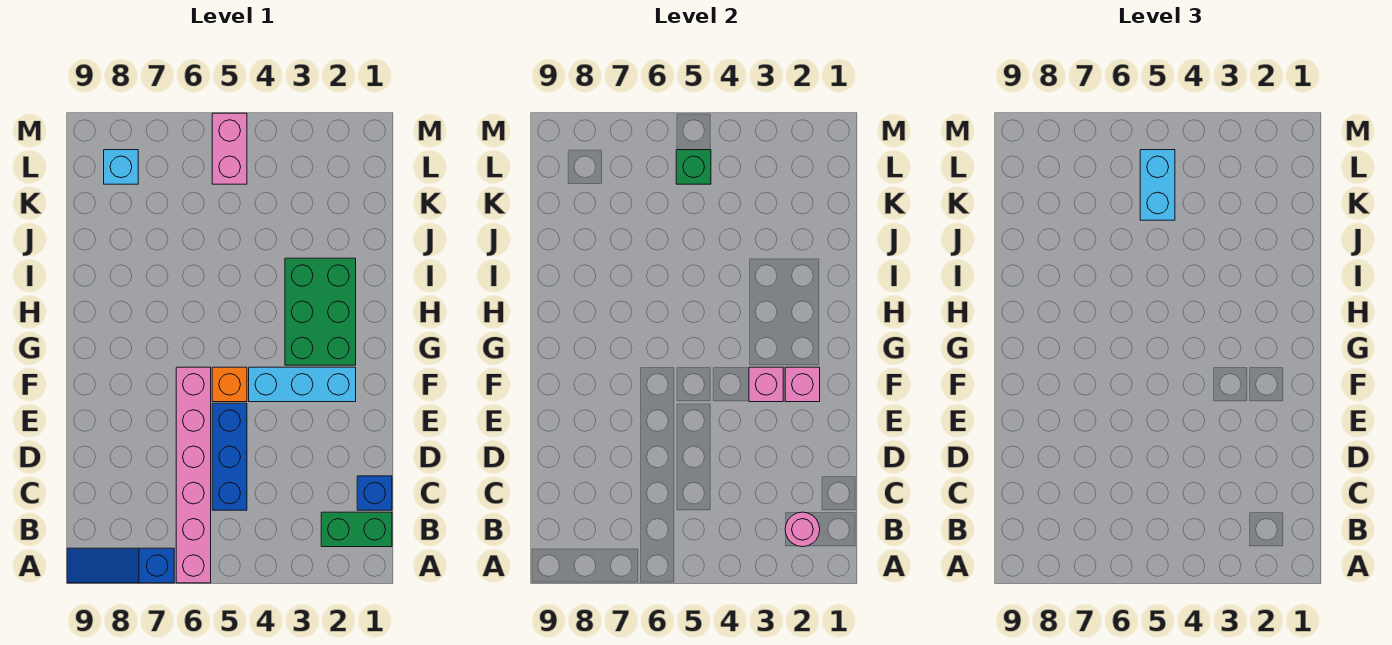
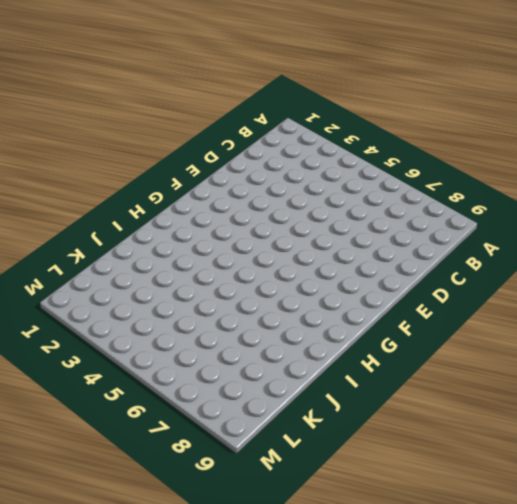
none -> pink brick A6:F6 level 1
none -> blue slope A7:A9 level 1 top 7
none -> green brick B1:B2 level 1

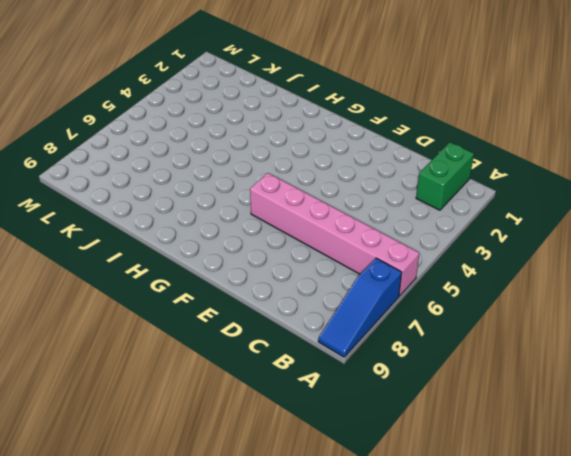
none -> blue brick C1 level 1
none -> blue brick C5:E5 level 1
none -> cyan brick F2:F4 level 1

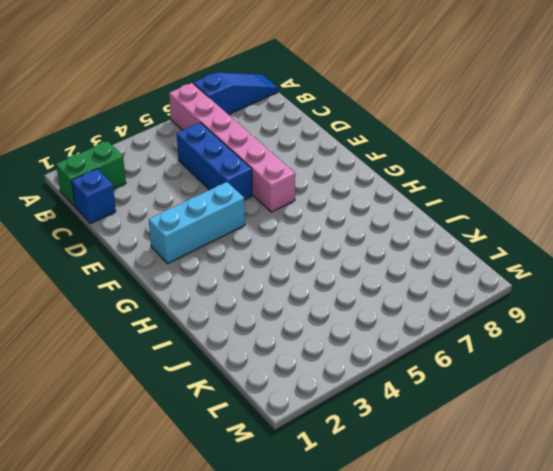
none -> orange brick F5 level 1
none -> green brick G2:I3 level 1
none -> pink brick L5:M5 level 1

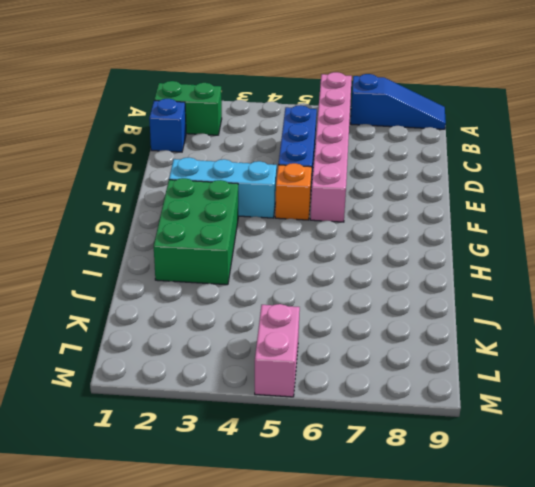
none -> cyan brick L8 level 1
none -> pink round brick B2 level 2
none -> pink brick F2 level 2

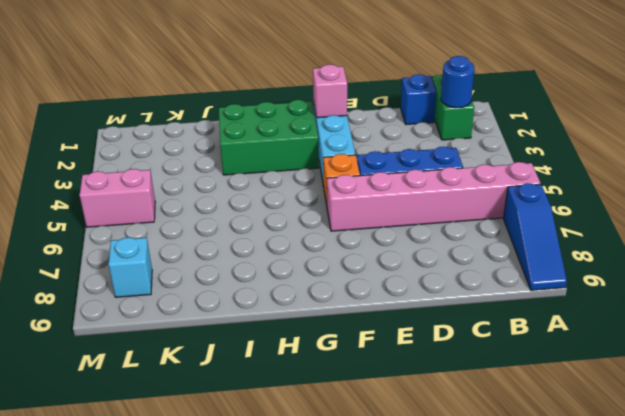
blue round brick B2 level 2 -> pink round brick B2 level 2
none -> pink brick F3 level 2
none -> green brick L5 level 2
none -> cyan brick K5:L5 level 3

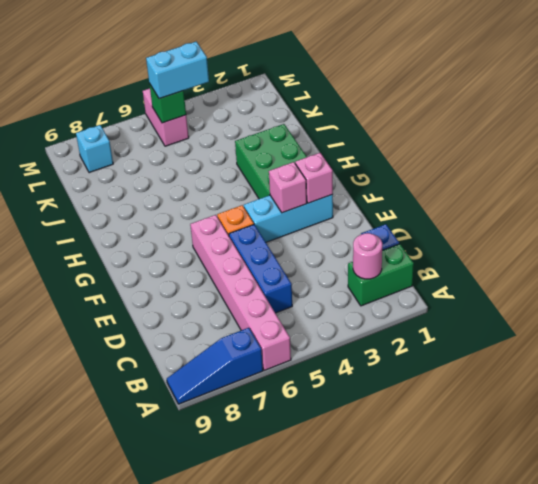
cyan brick L4:L5 level 3 -> cyan brick K5:L5 level 3

